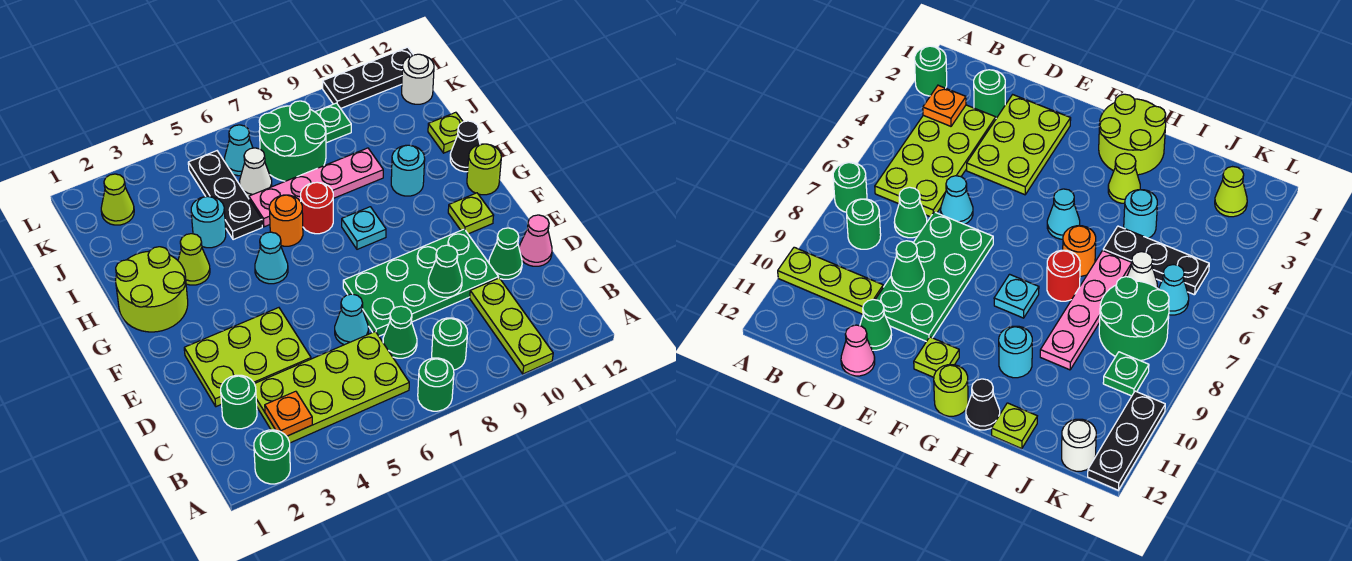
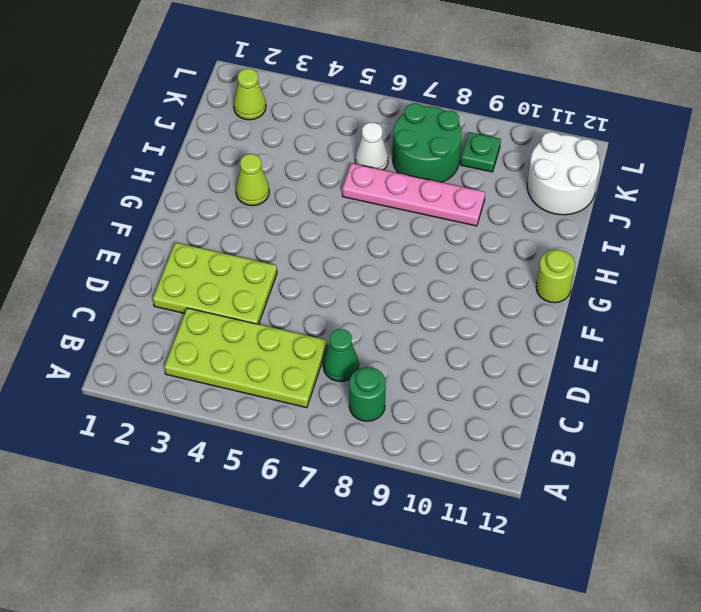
white round brick J11:K12 level 1 -> white round brick K12 level 1
none -> green round brick A2 level 1
none -> green round brick A7 level 1
none -> lime plate A10:C10 level 1
none -> green round brick C2 level 1

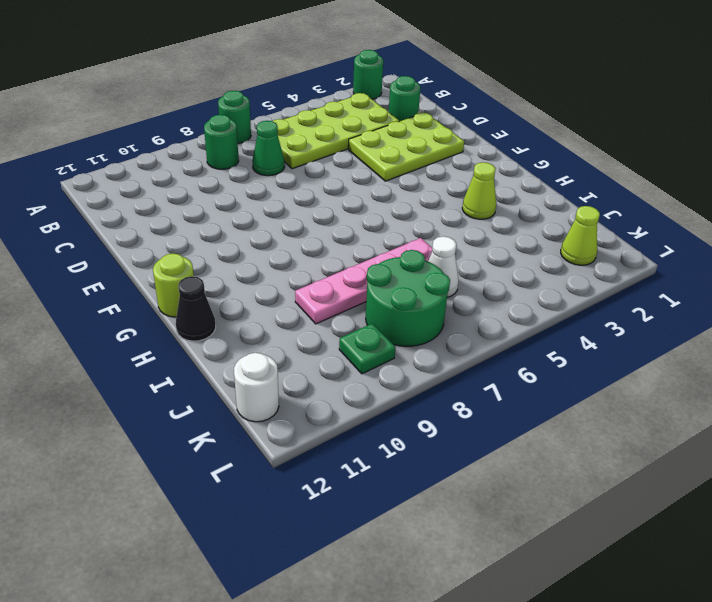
none -> lime plate A10:C10 level 1
none -> cyan cone D6 level 1
none -> green plate D7:E10 level 1
none -> green cone D11 level 1

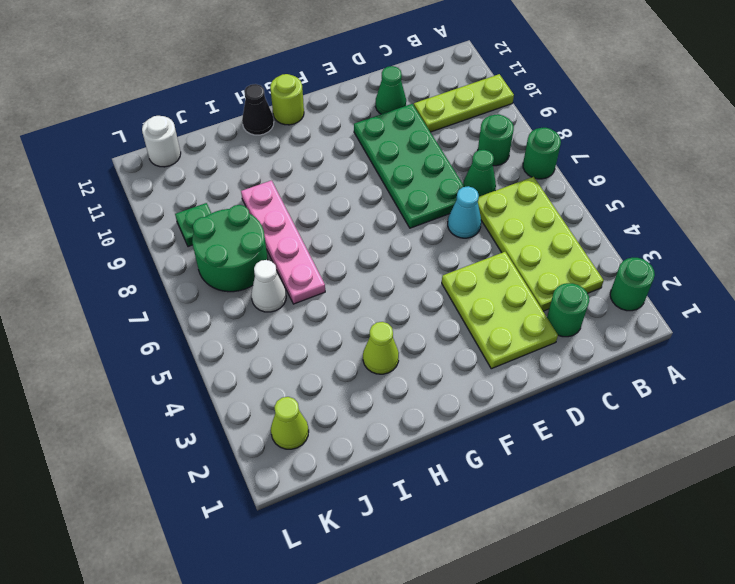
none -> pink cone D12 level 1
none -> lime plate F11 level 1
none -> lime round brick G1:H2 level 1
none -> cyan cone G5 level 1

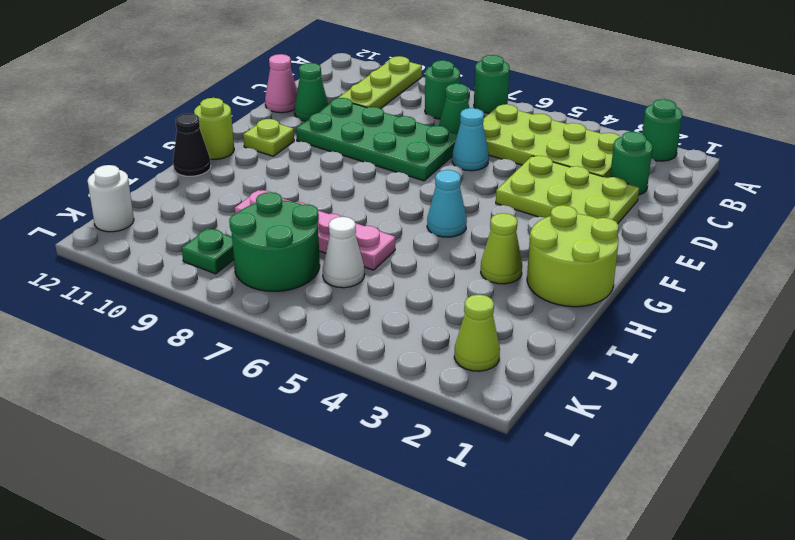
none -> cyan plate G8 level 1
none -> orange round brick H6 level 1
none -> red round brick H7 level 1
none -> cyan round brick H10 level 1

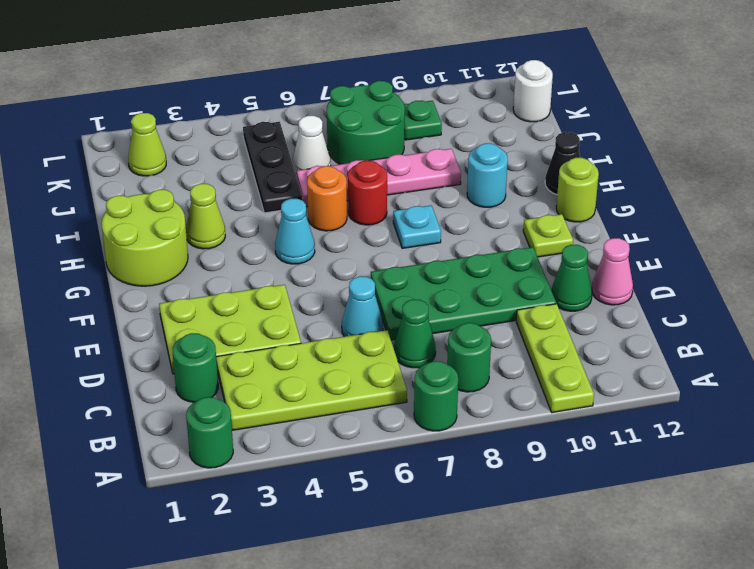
none -> cyan round brick I4 level 1
none -> lime plate I12 level 1
none -> cyan cone K6 level 1
none -> black plate L10:L12 level 1

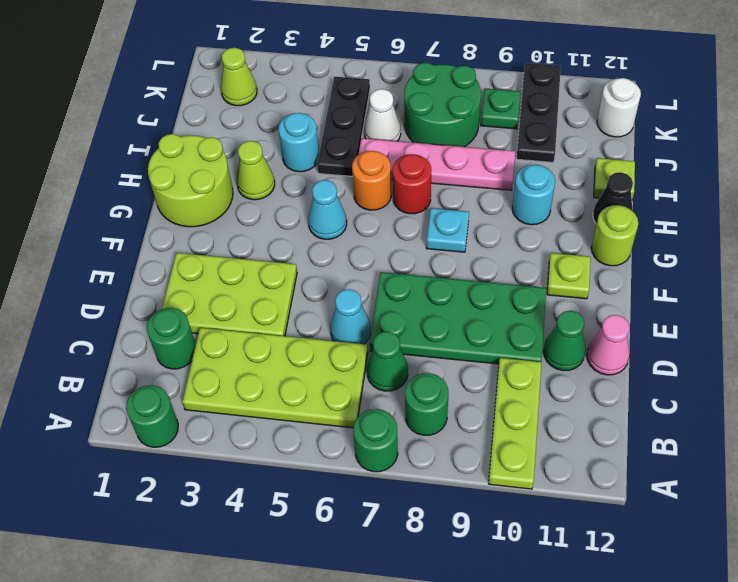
black plate J10:L10 level 1 -> black plate L10:L12 level 1
none -> cyan cone K6 level 1
none -> orange plate B3 level 2
none -> green cone D9 level 2

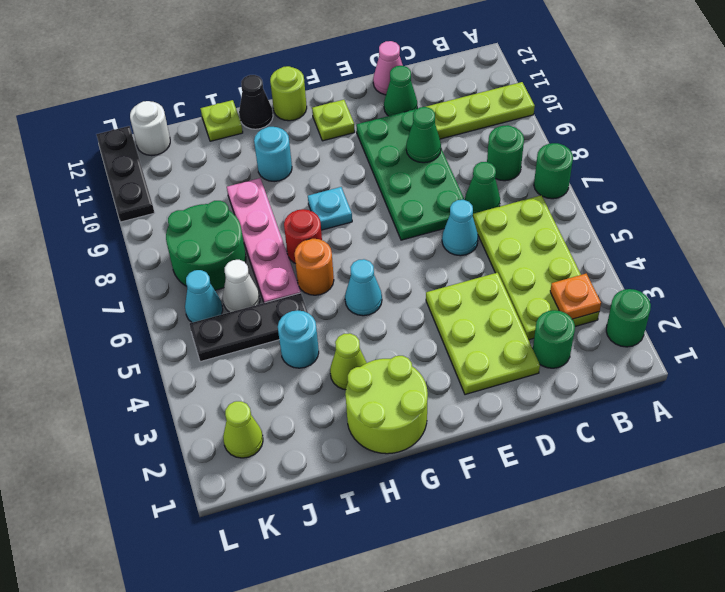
none -> green plate K9 level 1

